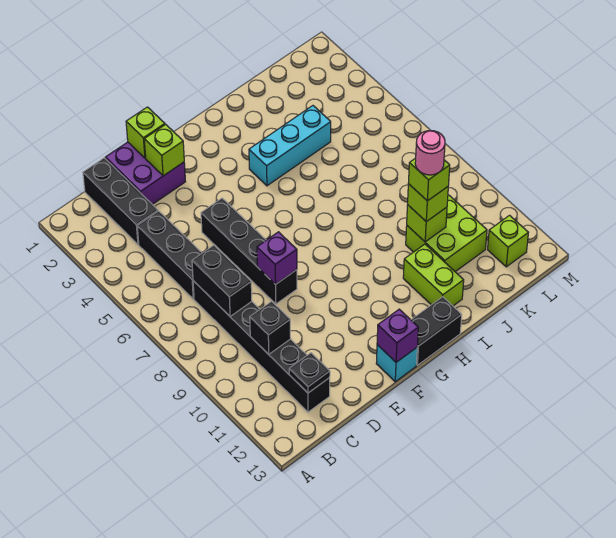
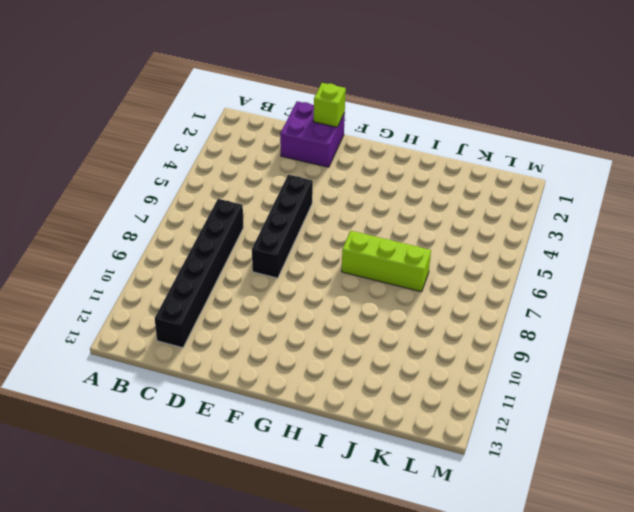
lime brick H7:J7 level 1 -> none
none -> black brick C1:C3 level 1
none -> black brick C4:C6 level 1
none -> cyan brick F13 level 1

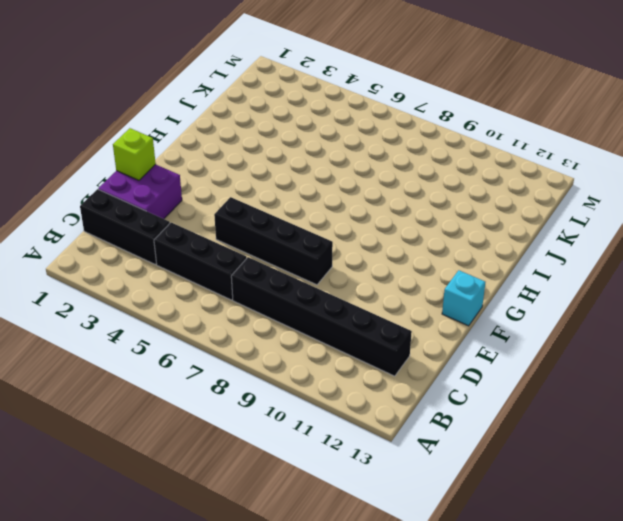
none -> black brick G13:H13 level 1
none -> cyan brick H4:J4 level 1
none -> lime brick I11:I12 level 1

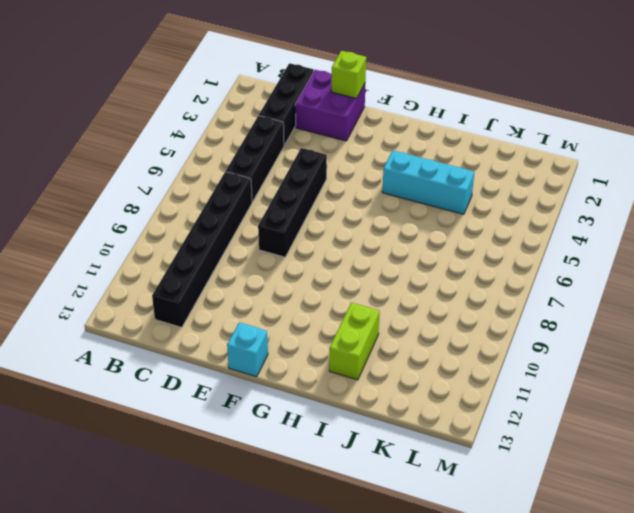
none -> black brick G13:H13 level 1
none -> lime brick J10:K11 level 1
none -> lime brick L12 level 1

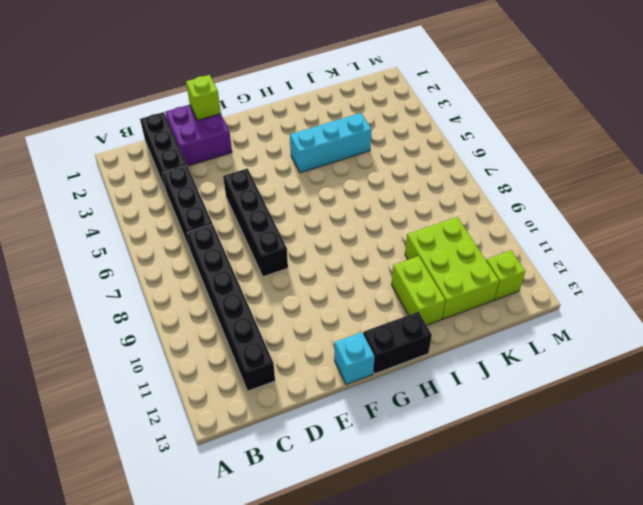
lime brick J10:K12 level 1 -> lime brick J10:K11 level 1
none -> black brick C7:C8 level 2
none -> black brick C10 level 2
none -> black plate C12 level 2

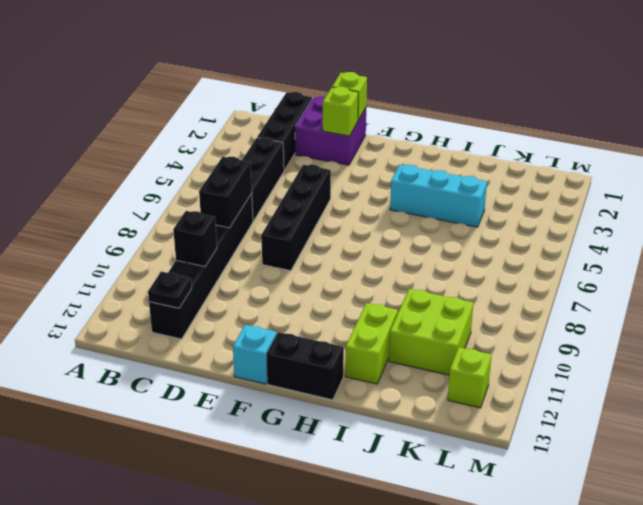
none -> purple brick E8 level 2
none -> purple brick F13 level 2
none -> lime brick J10 level 2

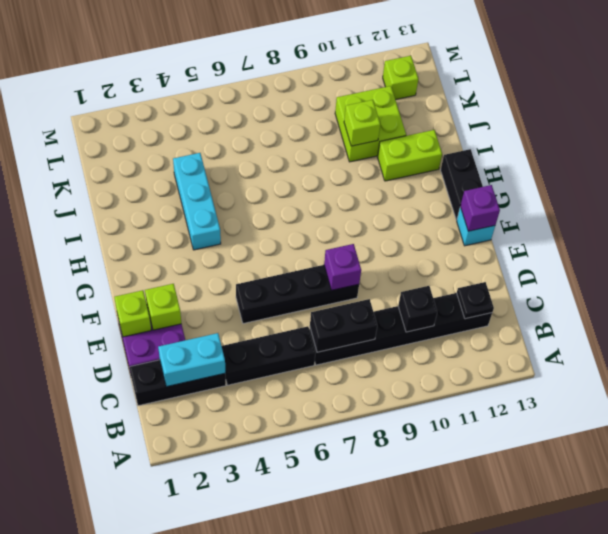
cyan brick C2:C3 level 2 -> none
none -> lime brick J10 level 3
none -> lime brick J10 level 4
none -> pink round brick J10 level 5

